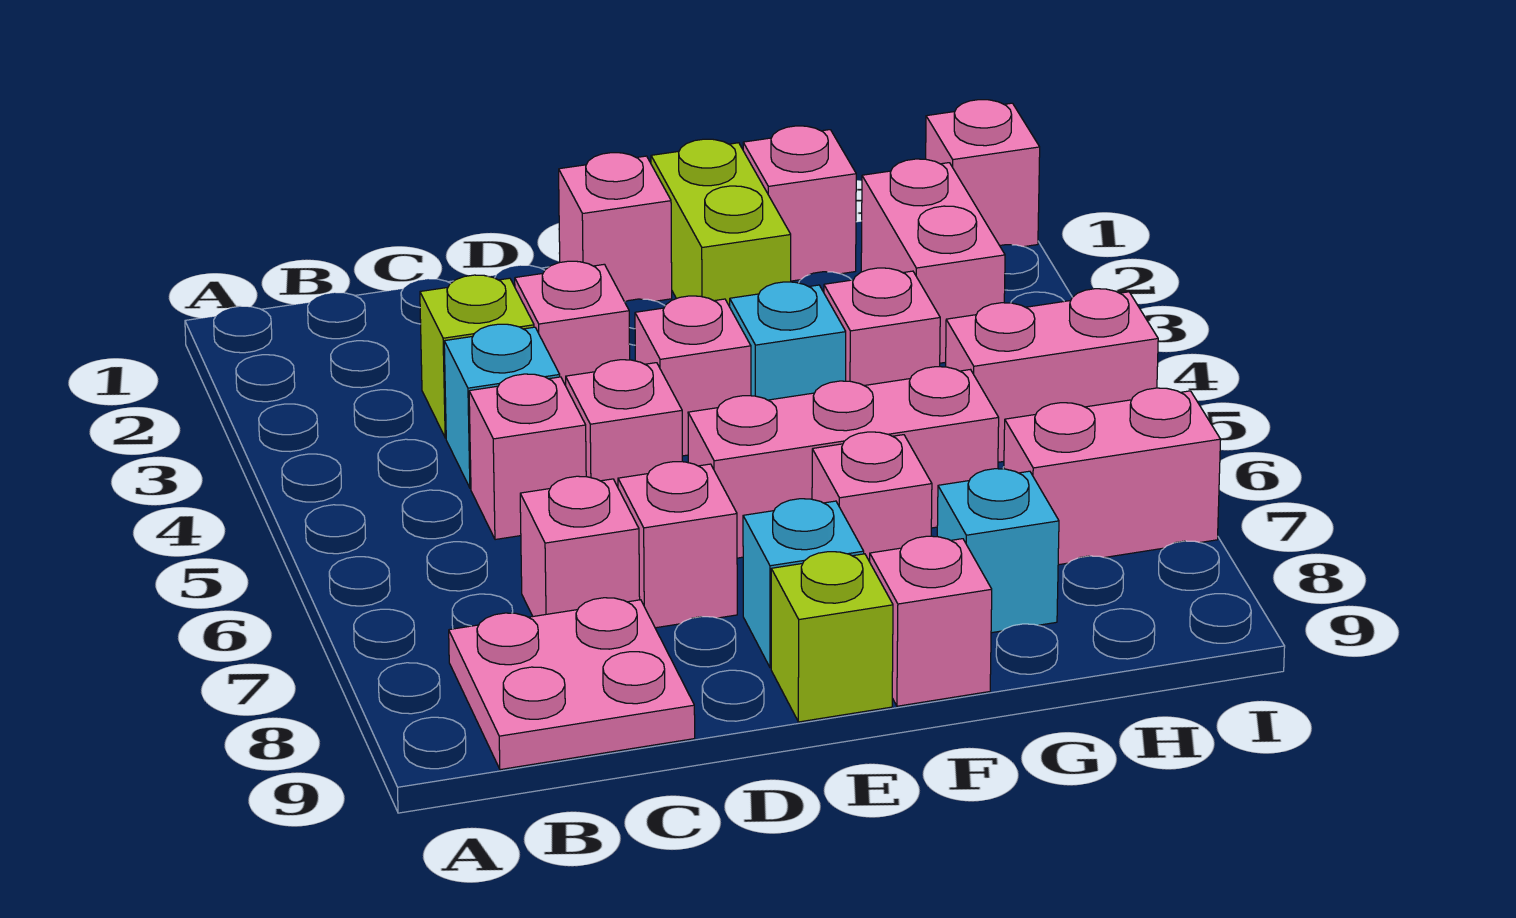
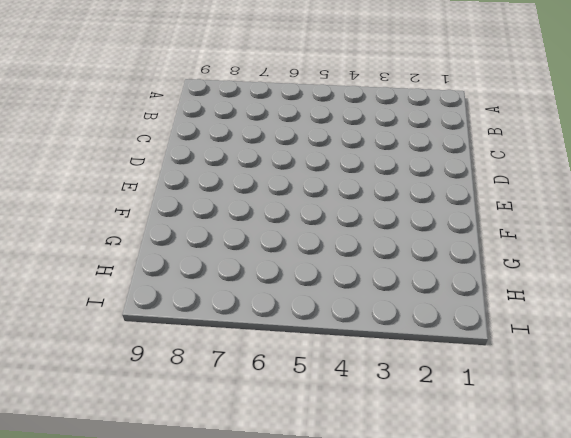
none -> pink plate B8:C9 level 1
none -> lime brick C3 level 1
none -> cyan brick C4 level 1

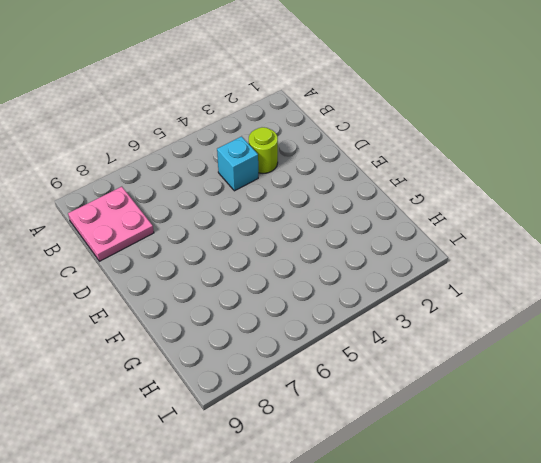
lime round brick C3 level 1 -> lime brick C3 level 1
none -> pink brick C5 level 1
none -> pink brick C7 level 1
none -> pink brick D3 level 1

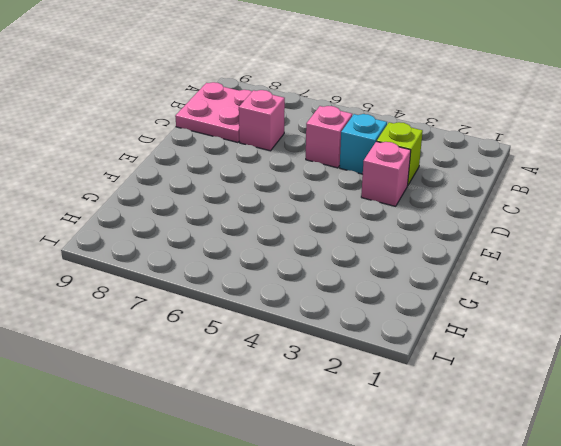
none -> pink brick D5 level 1
none -> pink brick D7 level 1
none -> pink brick E1 level 1

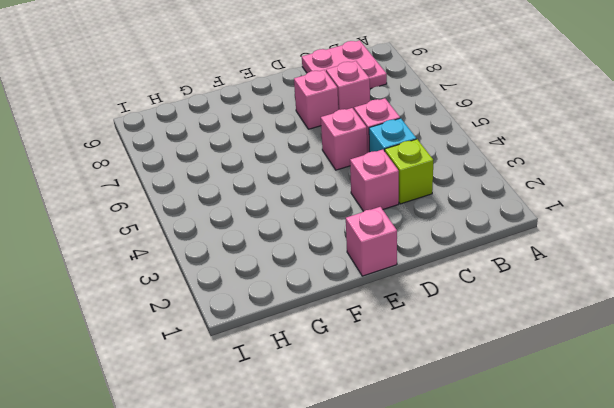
none -> pink brick E4 level 1
none -> pink brick E6:G6 level 1
none -> cyan brick E8 level 1

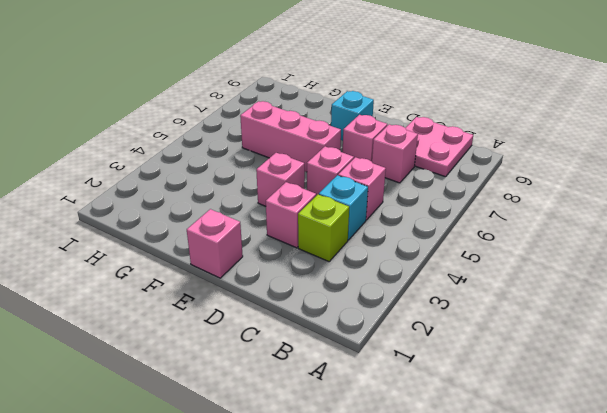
none -> lime brick E9 level 1
none -> lime brick F1:F2 level 1
none -> cyan brick F4 level 1

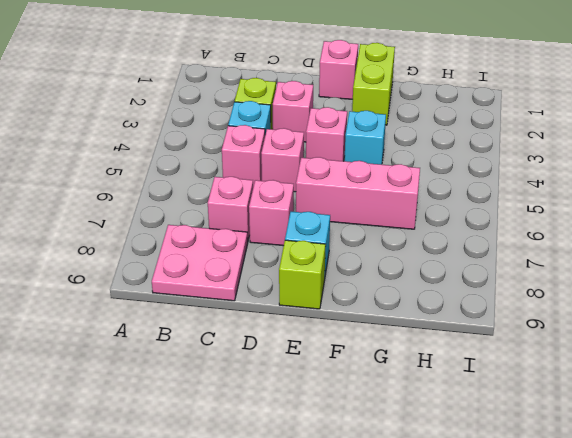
none -> pink brick F7 level 1
none -> pink brick F9 level 1
none -> pink brick G1 level 1

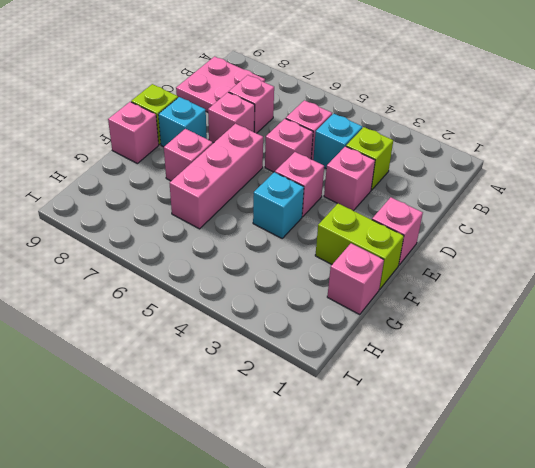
none -> pink brick G4 level 1
none -> cyan brick G8 level 1
none -> pink brick H2:H3 level 1

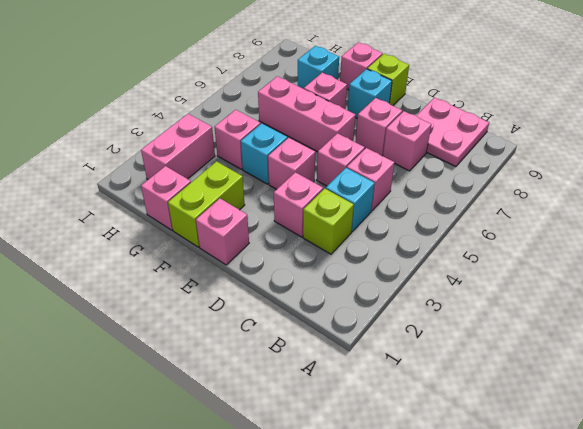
none -> pink brick H5:I5 level 1
none -> pink brick H7:I7 level 1
none -> pink brick I1 level 1

